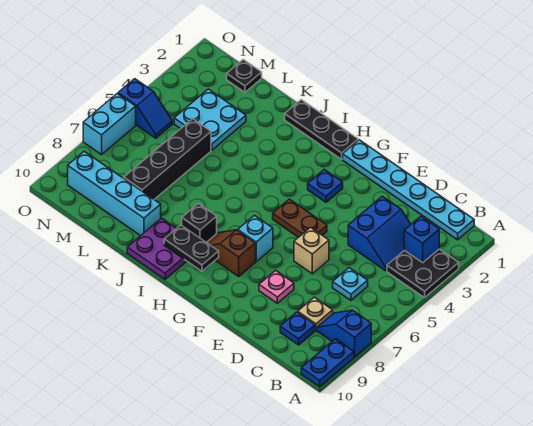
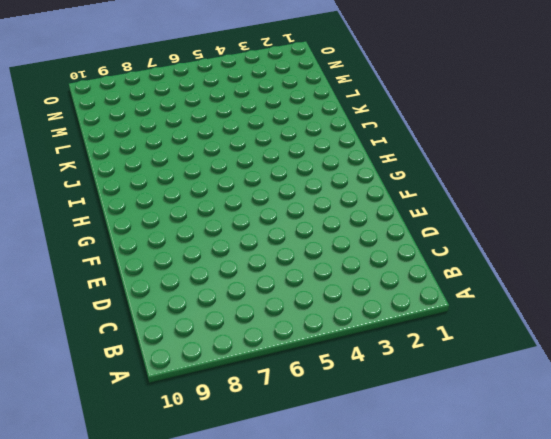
none -> black plate A3:B4 level 1
none -> blue slope A8:B8 level 1 top A
none -> blue plate A9:A10 level 1

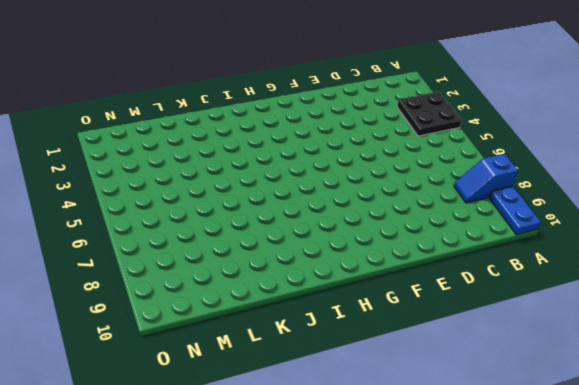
none -> cyan plate B1:G1 level 1
none -> blue slope C3:D4 level 1 top D
none -> cyan plate C6 level 1

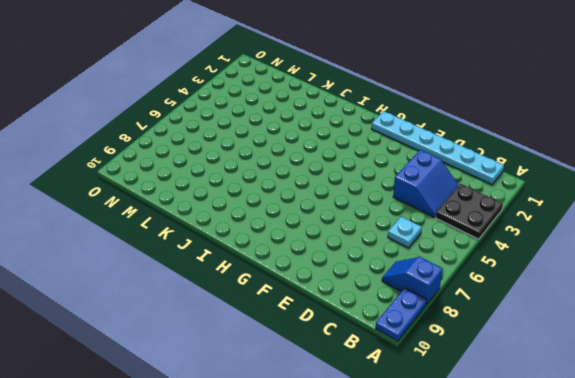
none -> tan plate C8 level 1
none -> blue plate C9 level 1
none -> tan brick E6 level 1

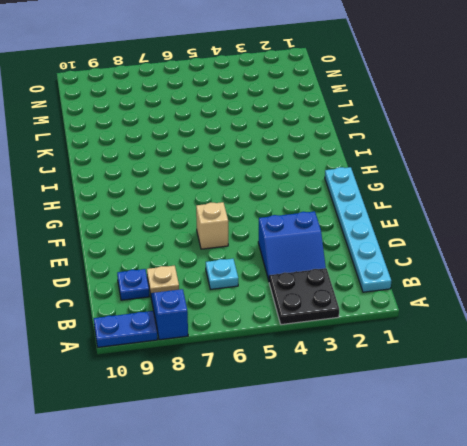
none -> pink plate E8 level 1
none -> brown plate F5:G5 level 1
none -> blue plate G3 level 1

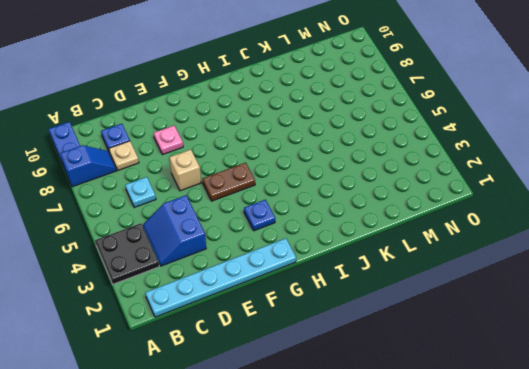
none -> cyan brick G7 level 1
none -> brown slope G8:H8 level 1 top G
none -> black plate H1:J1 level 1

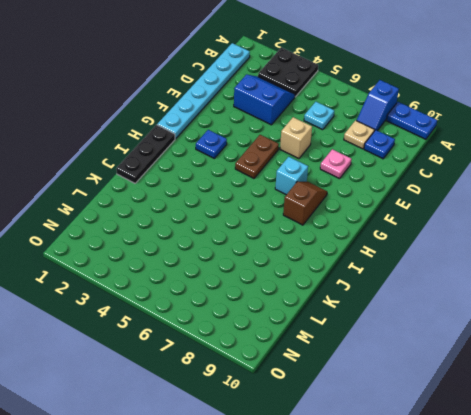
brown slope G8:H8 level 1 top H -> brown slope G8:H8 level 1 top G
none -> black brick I8 level 1
none -> purple plate I9:J10 level 1
none -> cyan brick K9:N9 level 1

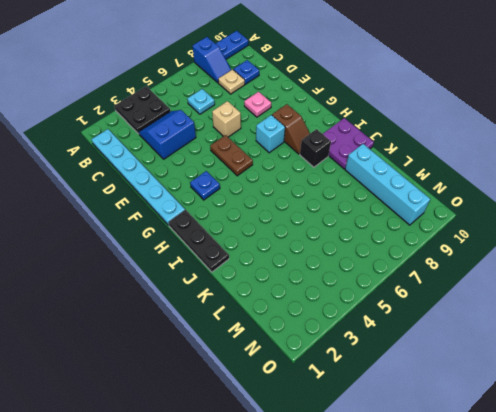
none -> cyan plate L3:M4 level 1
none -> black brick L5:L8 level 1
none -> black plate M1 level 1

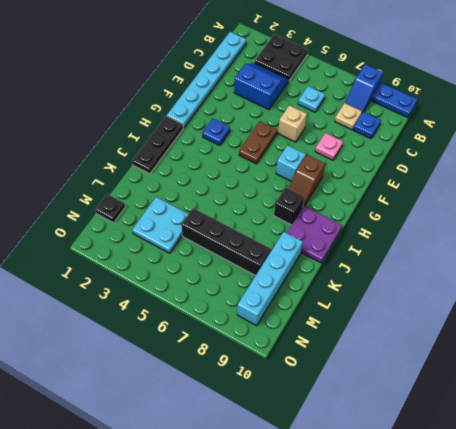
none -> blue slope N5:O5 level 1 top O
none -> cyan brick O6:O7 level 1
none -> blue brick B3 level 2

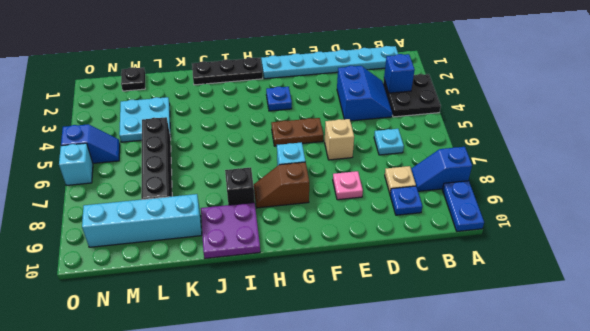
cyan brick O6 level 1 -> cyan brick O6:O7 level 1
none -> black plate H9:I9 level 2

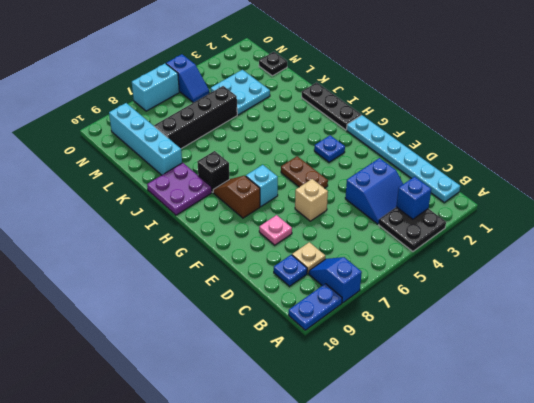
none -> cyan plate C6 level 1
none -> black plate H9:I9 level 2

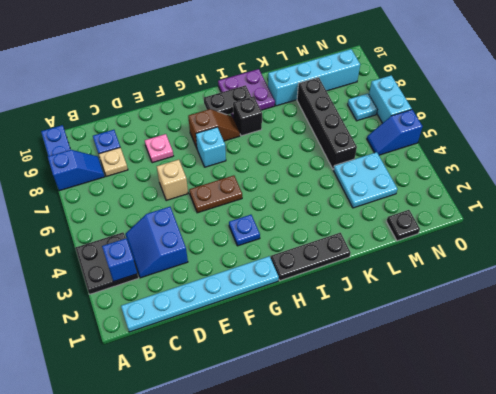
cyan plate N7 level 1 -> cyan plate C6 level 1

